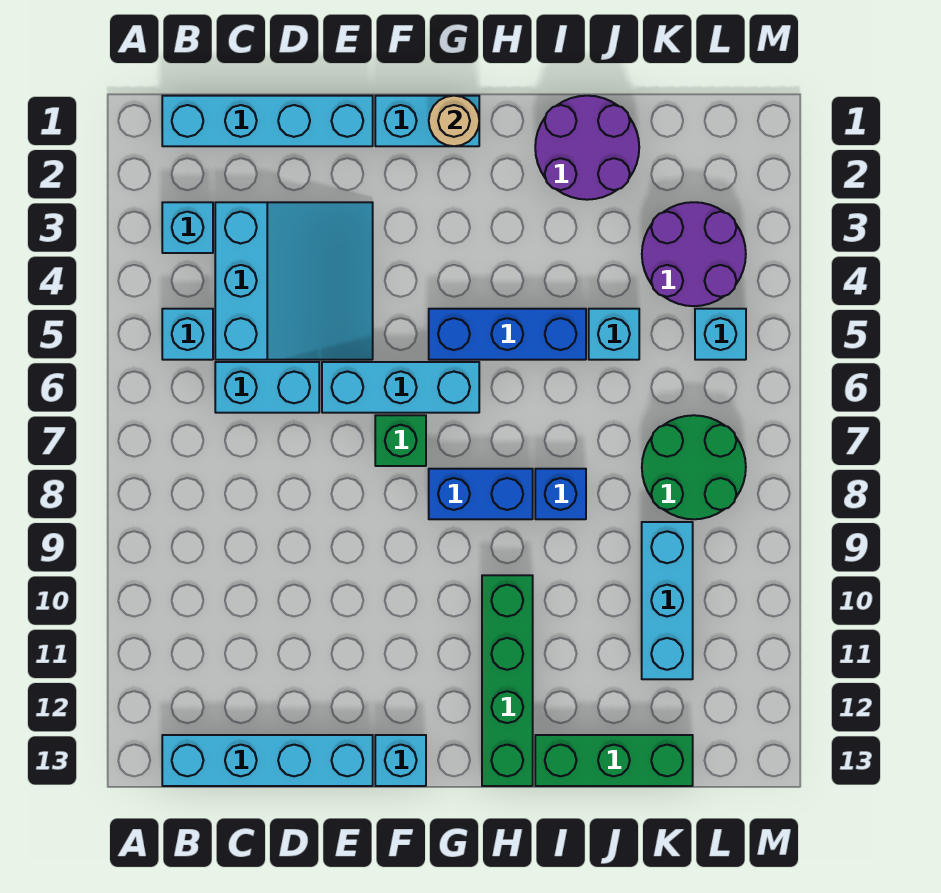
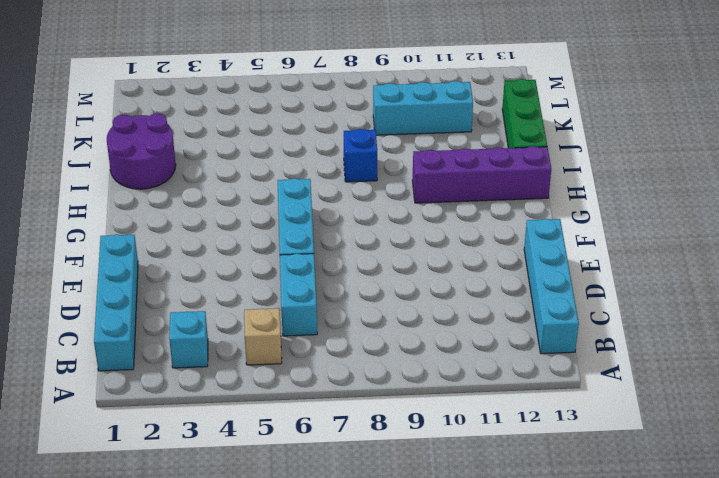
tan brick B5 level 1 -> cyan brick B5 level 1
purple brick H10:H13 level 1 -> green brick H10:H13 level 1
none -> cyan slope C3:E5 level 1 top C
none -> cyan brick F1:G1 level 1
none -> green brick F7 level 1

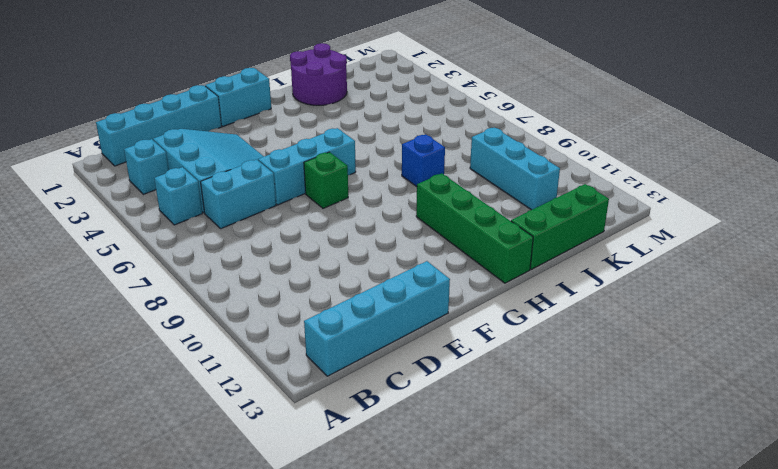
none -> cyan brick F13 level 1
none -> blue brick G5:I5 level 1
none -> blue brick G8:H8 level 1

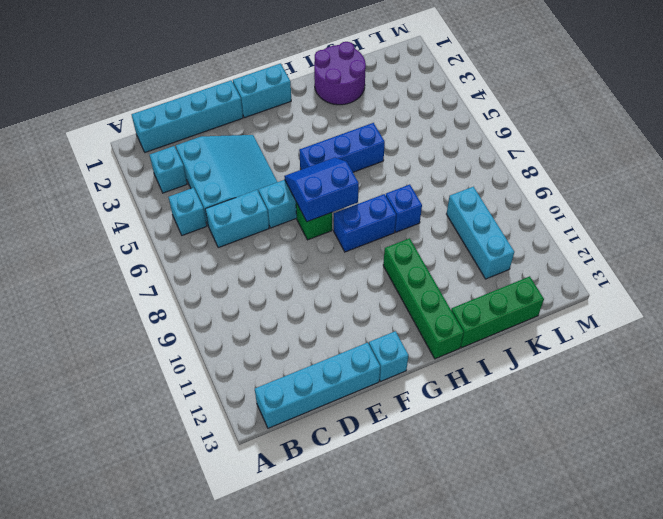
blue slope F6:G7 level 2 top 7 -> none
none -> cyan brick J5 level 1
none -> purple round brick K3:L4 level 1
none -> green round brick K7:L8 level 1

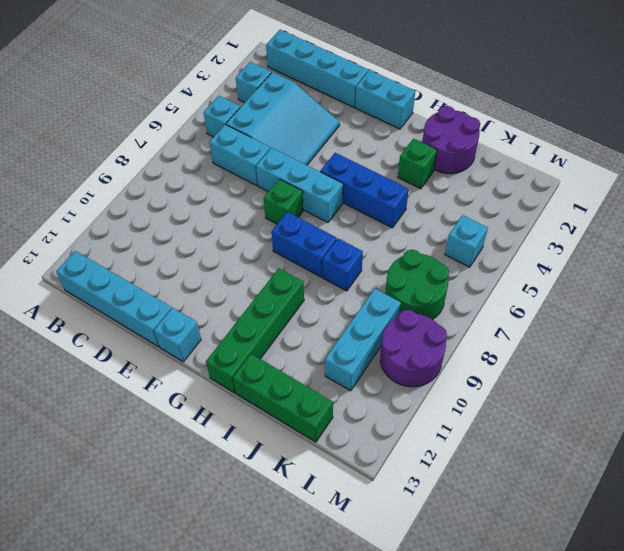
green brick I3 level 1 -> none
purple round brick L9:M10 level 1 -> purple round brick K3:L4 level 1
none -> cyan brick J5 level 1
none -> tan round brick G1 level 2

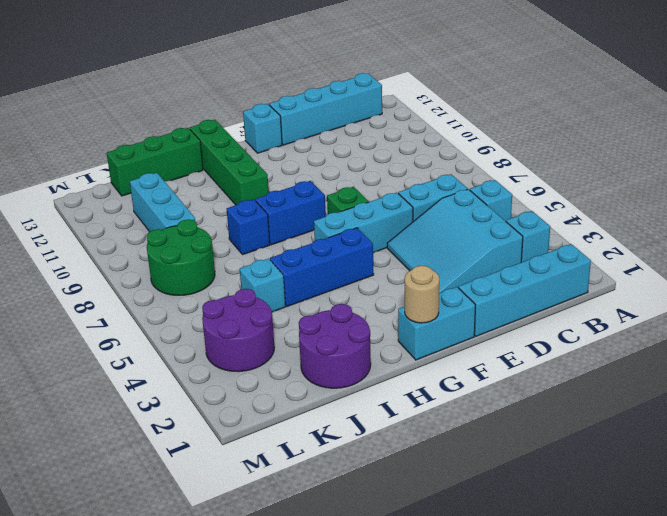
none -> cyan brick L5 level 1

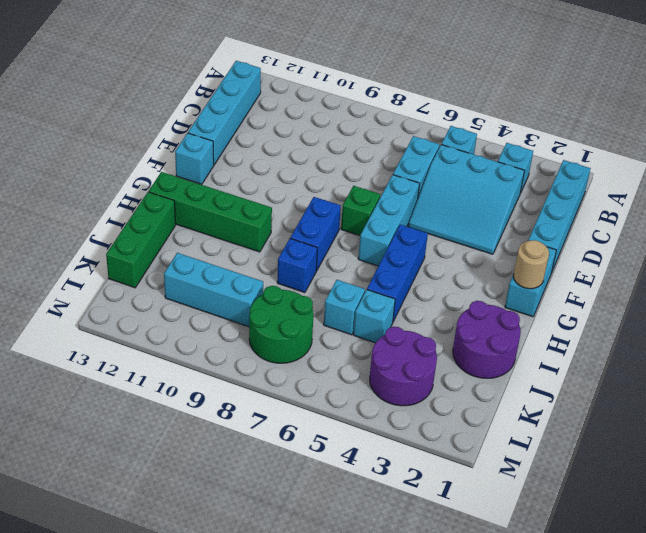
cyan brick J6 level 1 -> cyan brick L5 level 1

